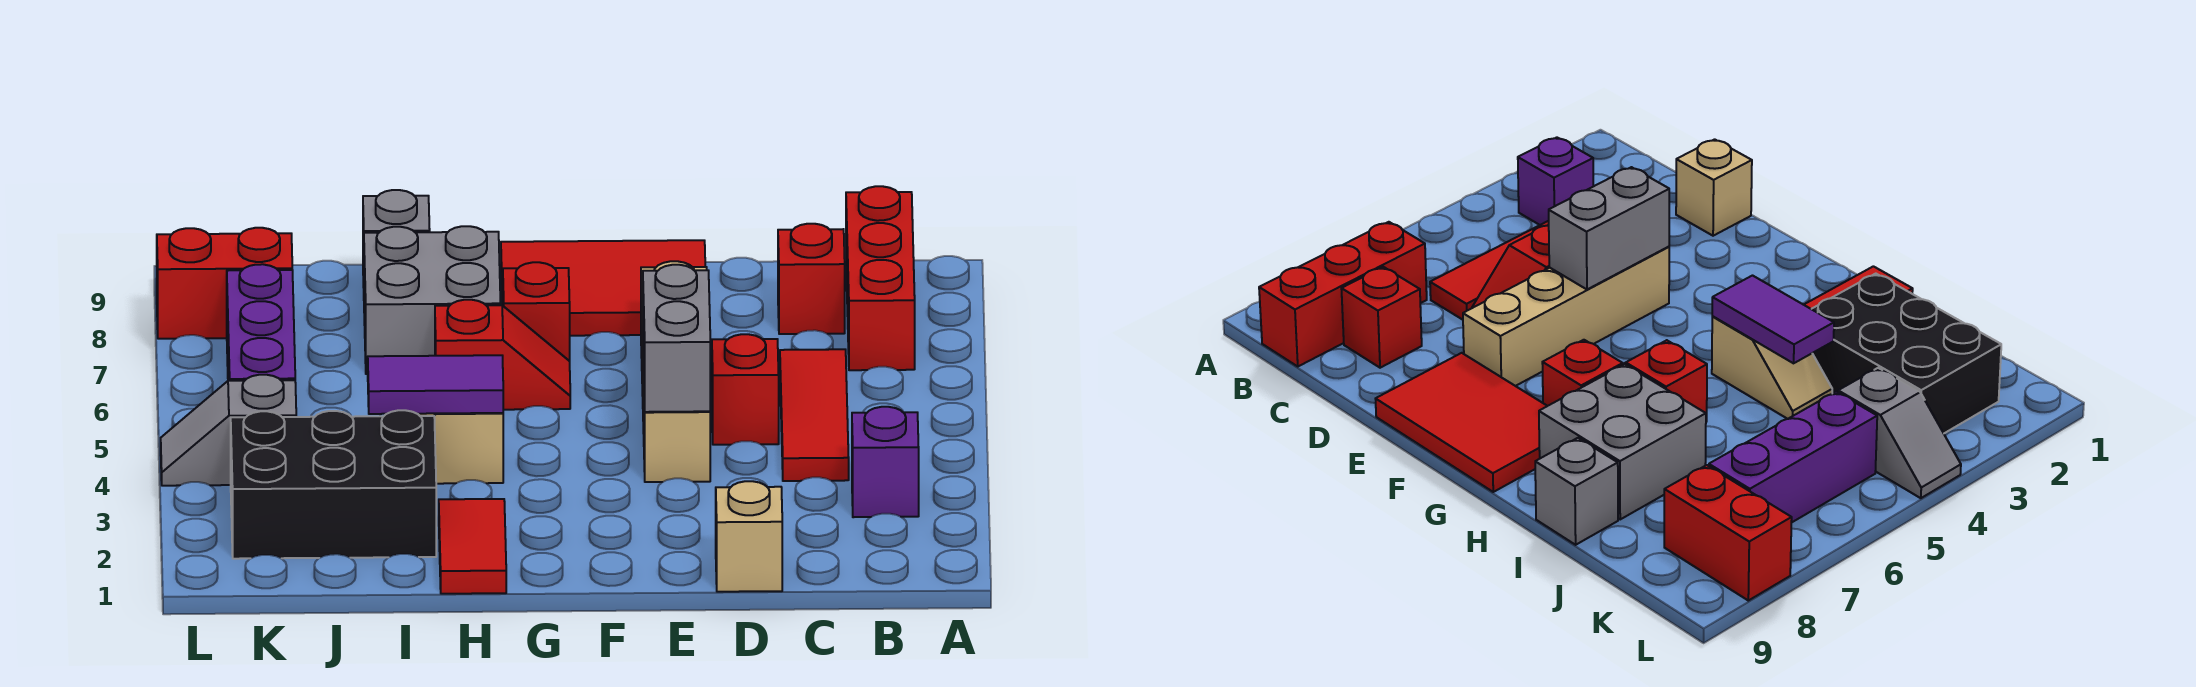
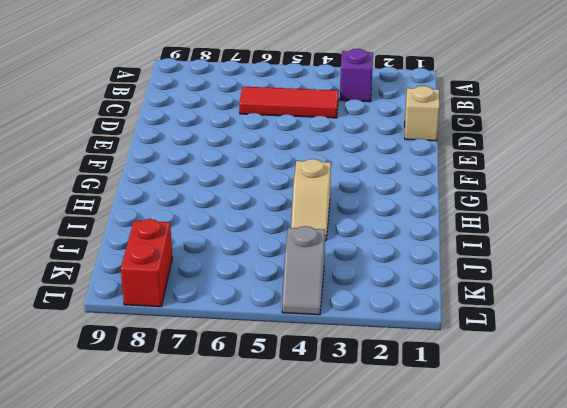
none -> red brick B7:B9 level 1
none -> red brick C8 level 1
none -> red slope D5:D6 level 1 top 5

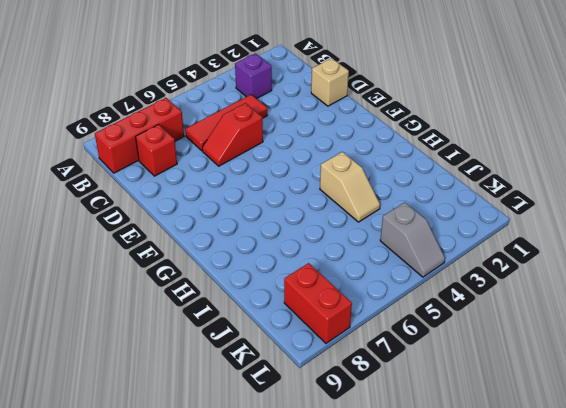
none -> tan brick E4:E7 level 1
none -> red tile E8:G9 level 1
none -> red slope G6:H6 level 1 top H

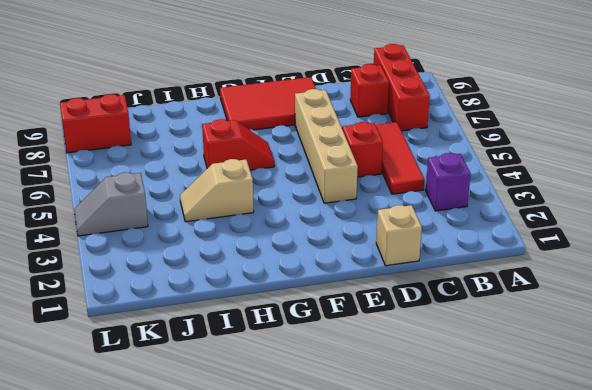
none -> red brick G7 level 1
none -> red tile H1:H2 level 1
none -> grey brick H7:I8 level 1

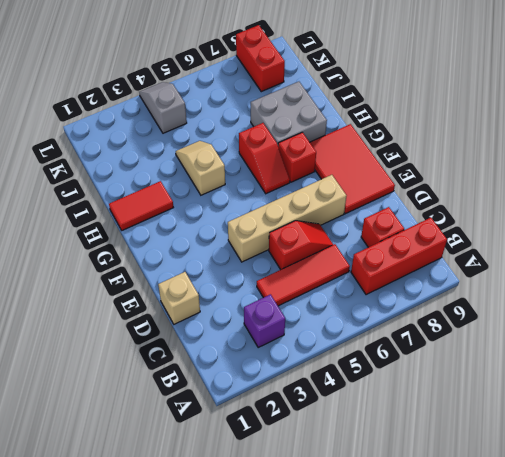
none -> black brick I2:K3 level 1
none -> grey brick I9 level 1
none -> purple brick K5:K7 level 1

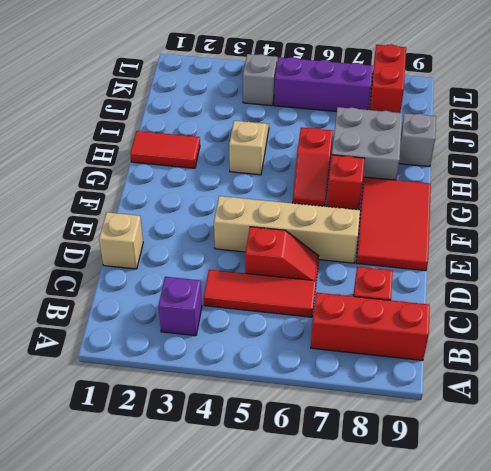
none -> black brick I2:K3 level 1
none -> grey brick E4:E5 level 2
none -> purple tile H4:I4 level 2

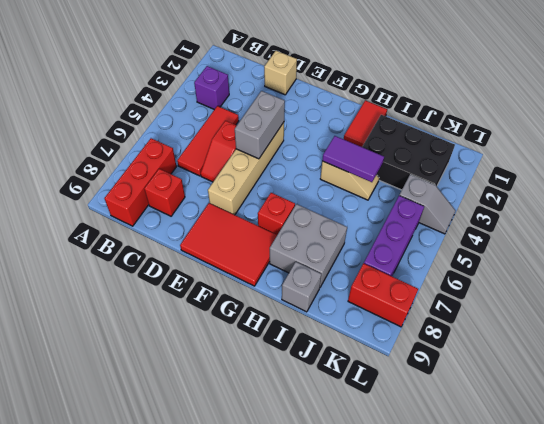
none -> red slope G6:H6 level 1 top H

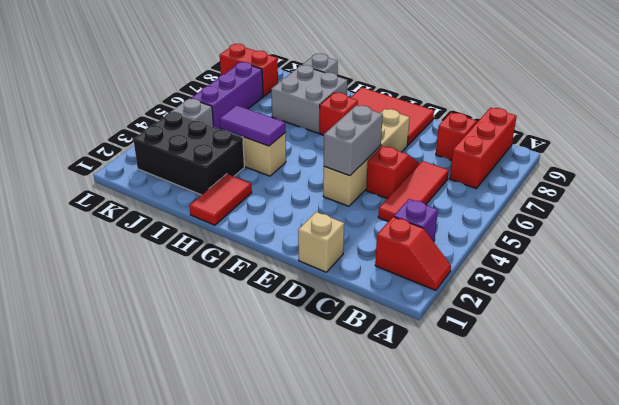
red slope A2:B2 level 1 top B -> red slope G6:H6 level 1 top H

